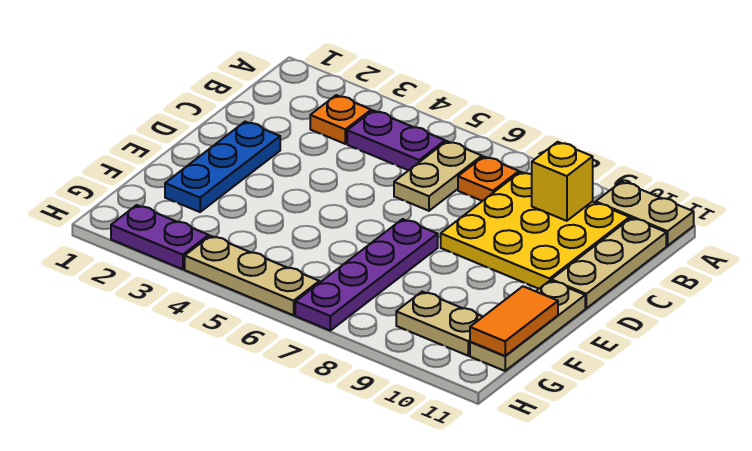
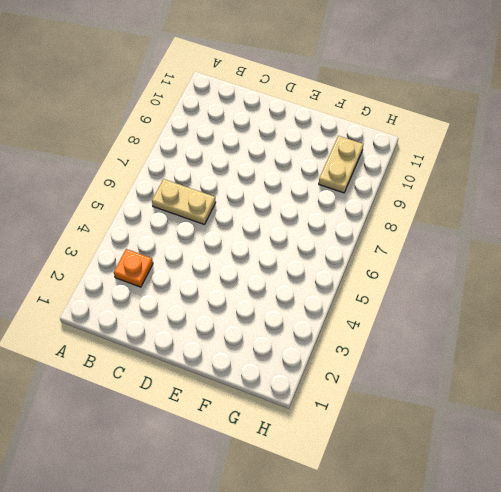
none -> tan plate A10:A11 level 1
none -> purple plate B4:B5 level 1
none -> orange plate B7 level 1

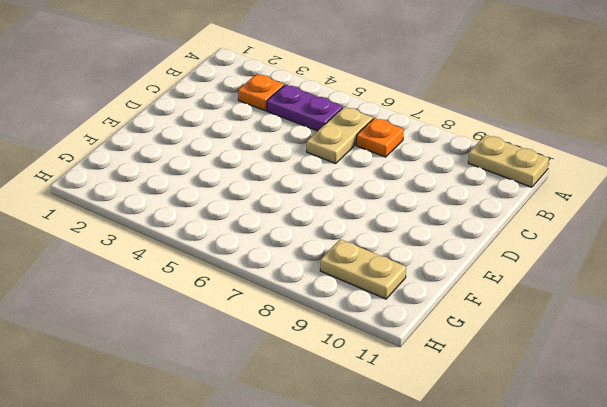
none -> yellow plate B8:D10 level 1
none -> tan plate B11:D11 level 1
none -> blue plate D2:F2 level 1

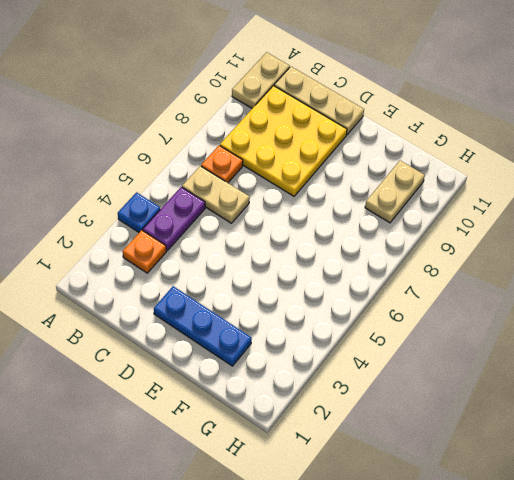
blue plate A4 level 1 -> none
none -> purple plate E7:H7 level 1
none -> tan plate E11:G11 level 1
none -> purple plate H2:H3 level 1

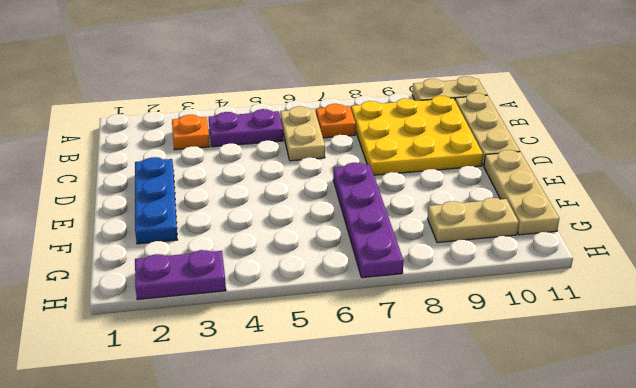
none -> tan plate H4:H6 level 1
none -> yellow brick B9 level 2
none -> orange tile F11:G11 level 2

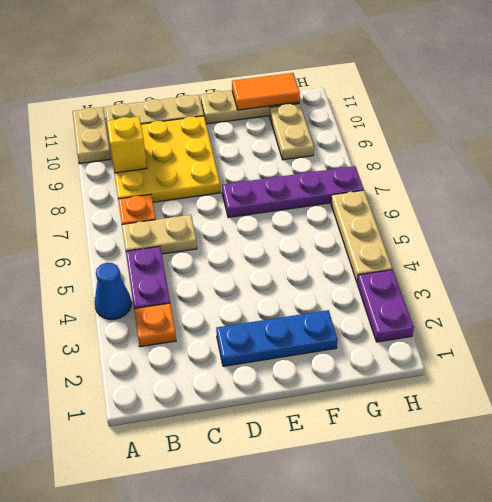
blue cone A4 level 1 -> none

